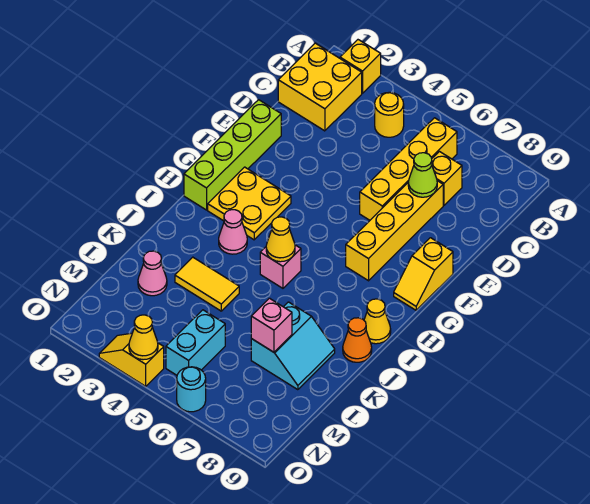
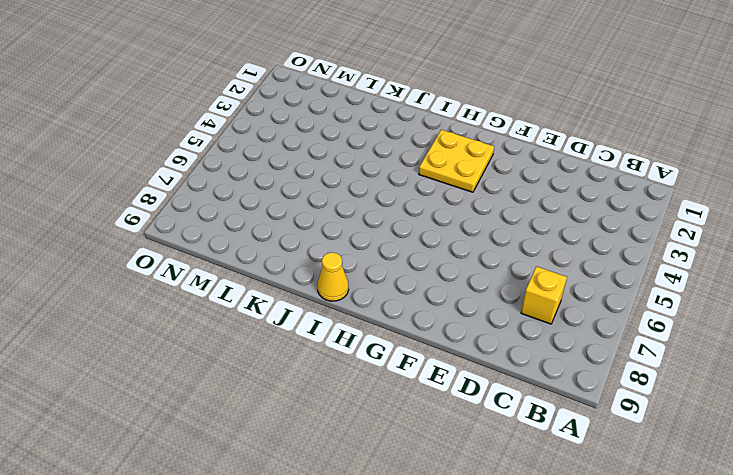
none -> yellow brick A2 level 1
none -> yellow brick B1:C2 level 1
none -> yellow round brick B4 level 1

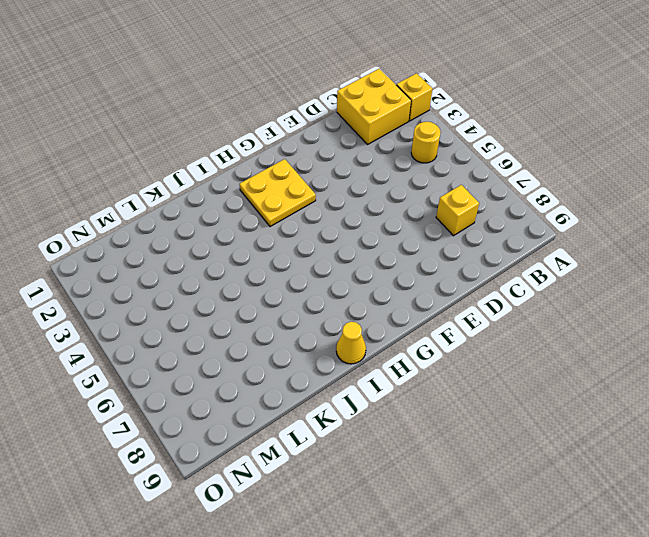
none -> yellow brick B6:E6 level 1
none -> yellow brick D7:G7 level 1
none -> lime brick E1:H1 level 1

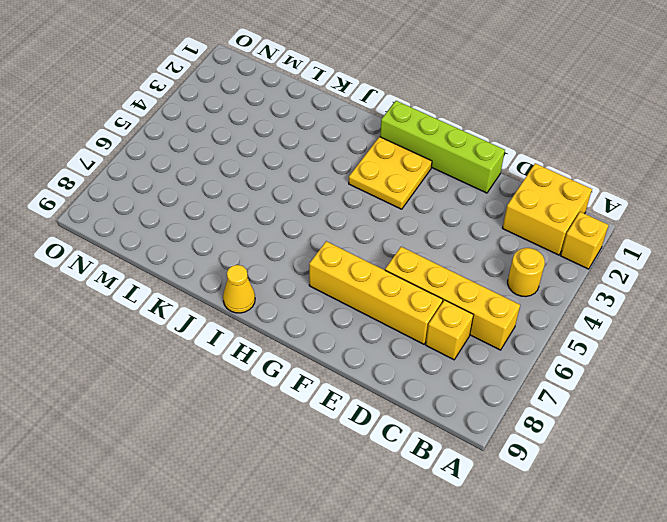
none -> yellow slope F9:G9 level 1 top F
none -> pink cone I3 level 1
none -> pink brick I5 level 1

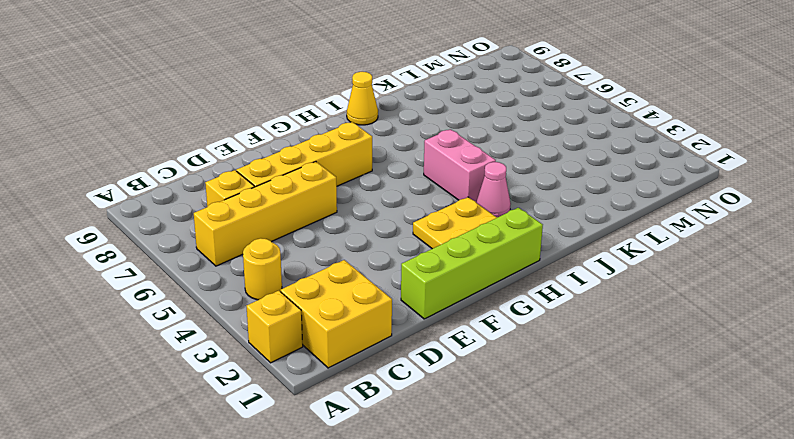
pink brick I4:I5 level 1 -> pink brick I5 level 1
none -> yellow slope F9:G9 level 1 top F
none -> orange cone J9 level 1
none -> yellow tile K3:K4 level 1

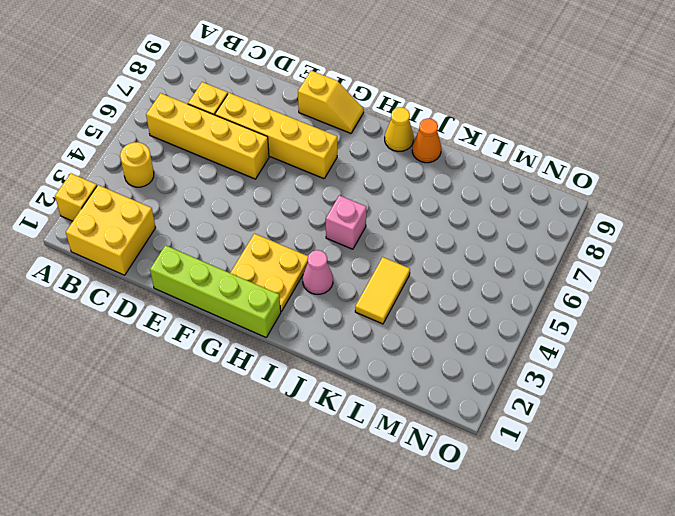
none -> cyan slope K7:L8 level 1 top 7
none -> pink cone L2 level 1
none -> cyan brick M5:N5 level 1

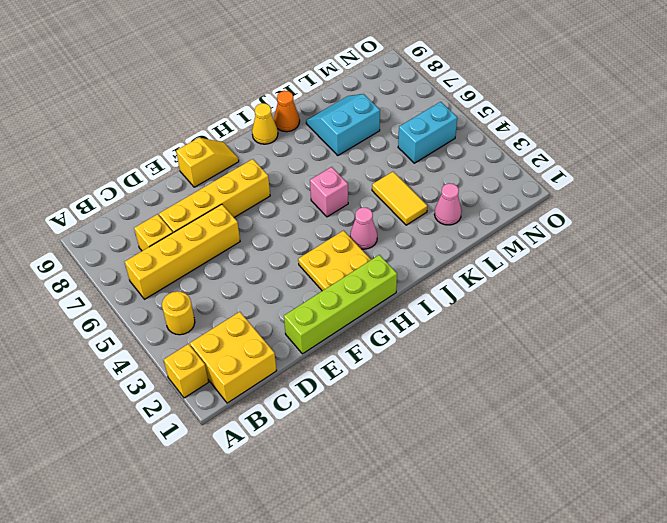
none -> yellow slope O3:O4 level 1 top 4
none -> cyan round brick O6 level 1
none -> lime cone D7 level 2

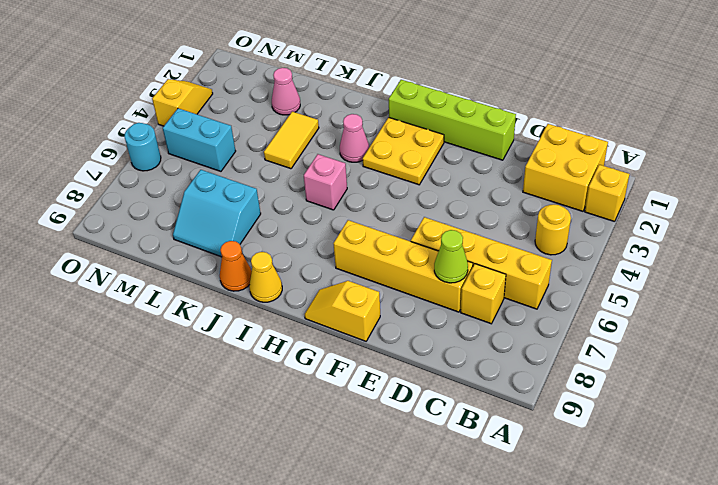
none -> yellow cone I5 level 2
none -> pink brick L7 level 2
none -> yellow cone O4 level 2

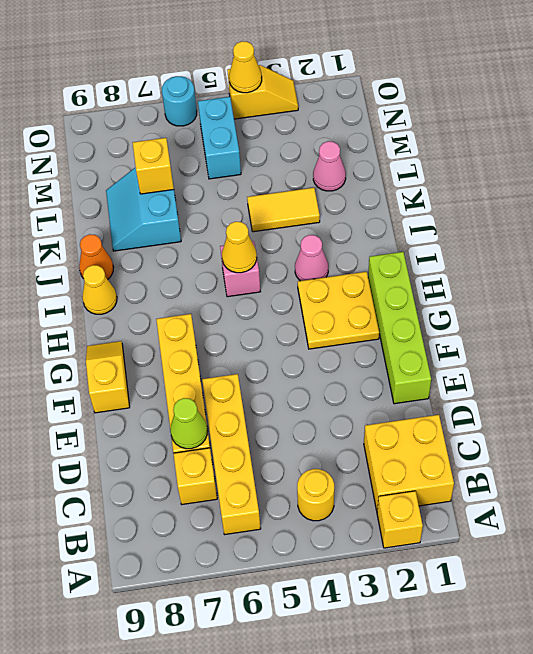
yellow brick L7 level 2 -> pink brick L7 level 2

